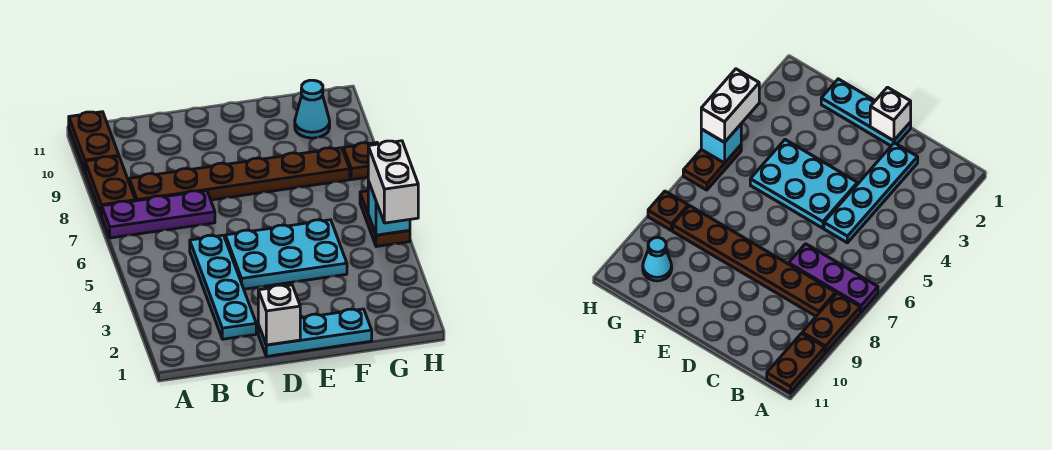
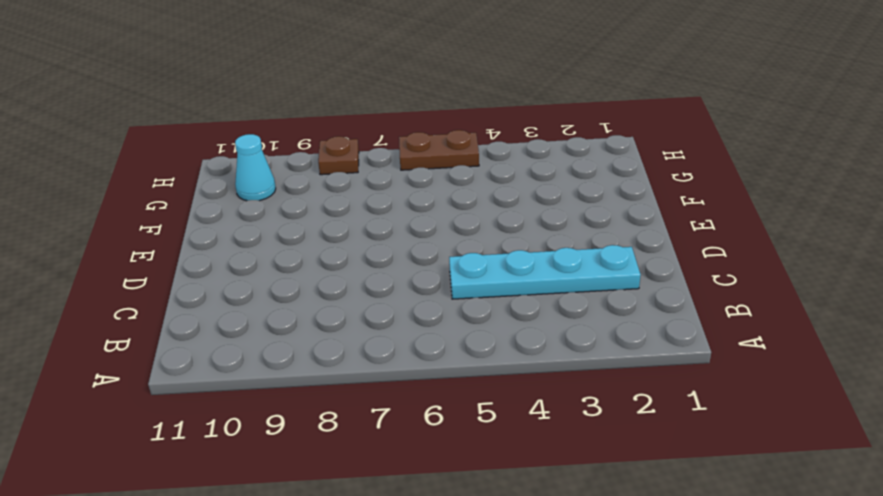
none -> purple plate A7:C7 level 1
none -> brown plate A8:A9 level 1
none -> brown plate A10:A11 level 1

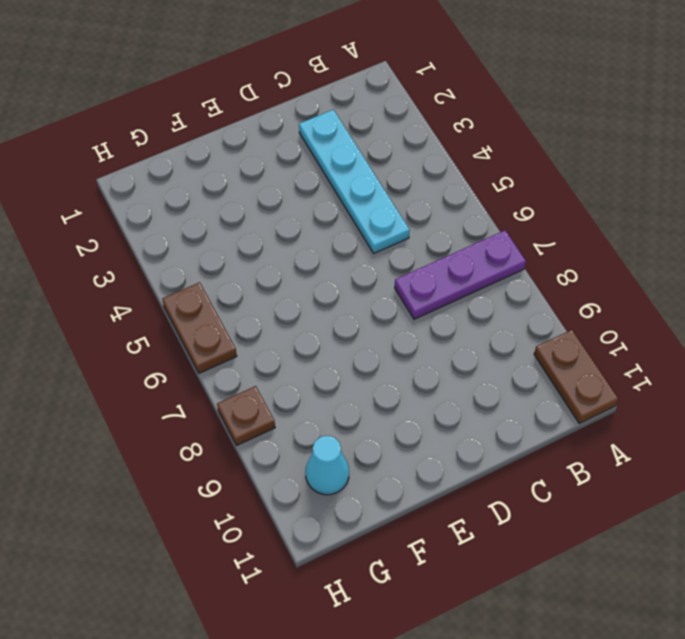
none -> brown plate A8:A9 level 1
none -> brown plate B8:G8 level 1
none -> cyan plate D1:F1 level 1

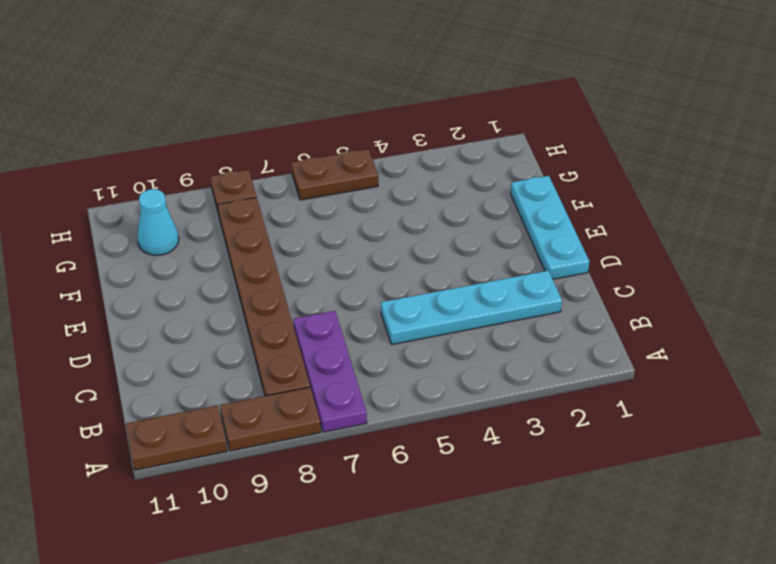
none -> cyan plate D4:F5 level 1
none -> white brick D1 level 2
none -> cyan brick H5 level 2

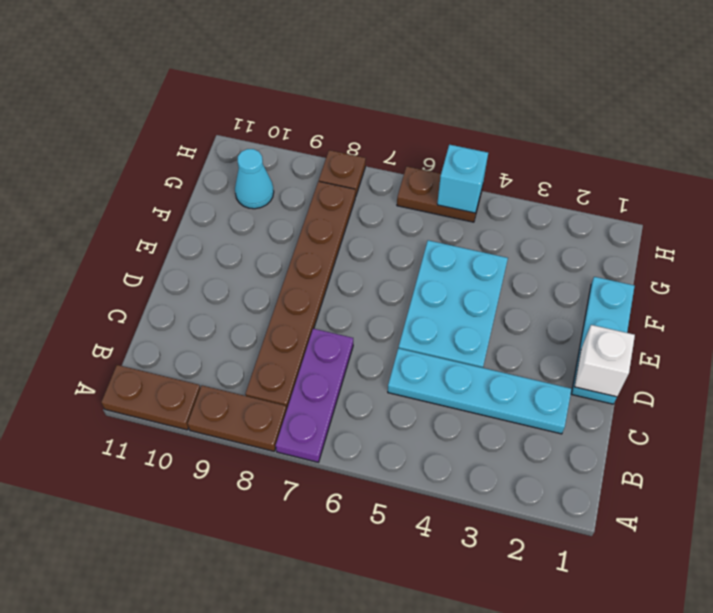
none -> white brick H4:H5 level 3

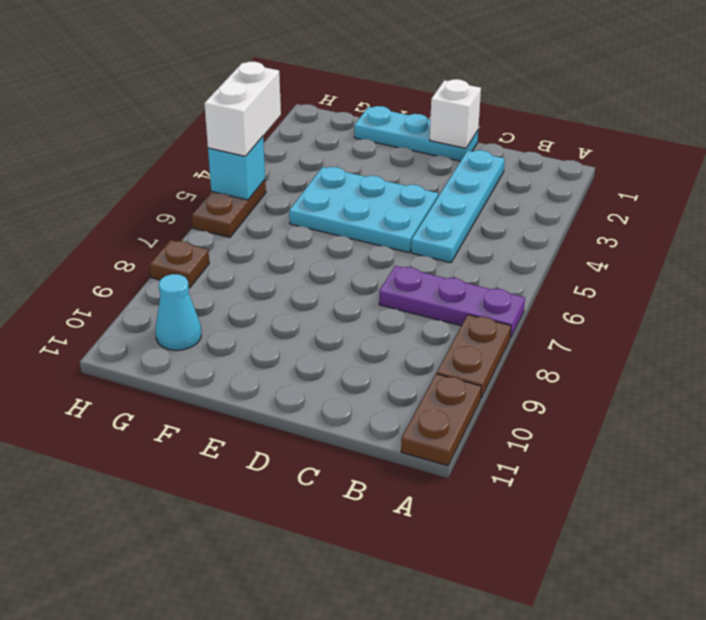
none -> brown plate B8:G8 level 1

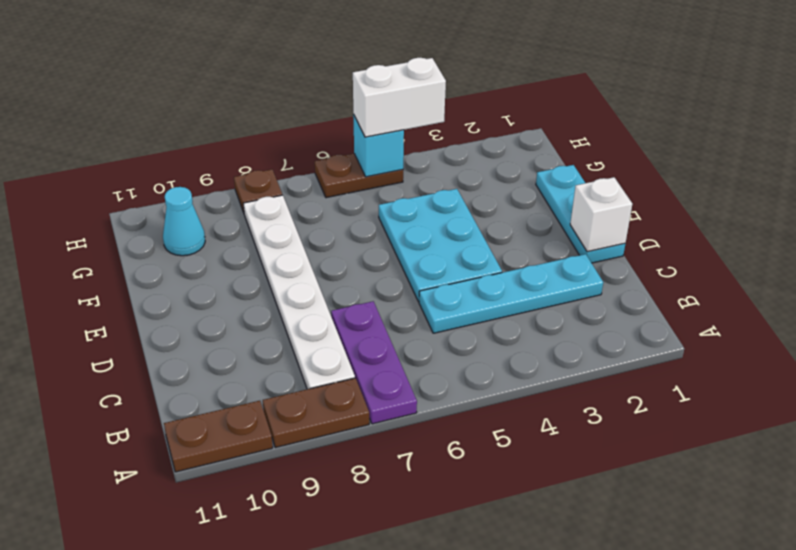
white plate B8:G8 level 1 -> brown plate B8:G8 level 1

